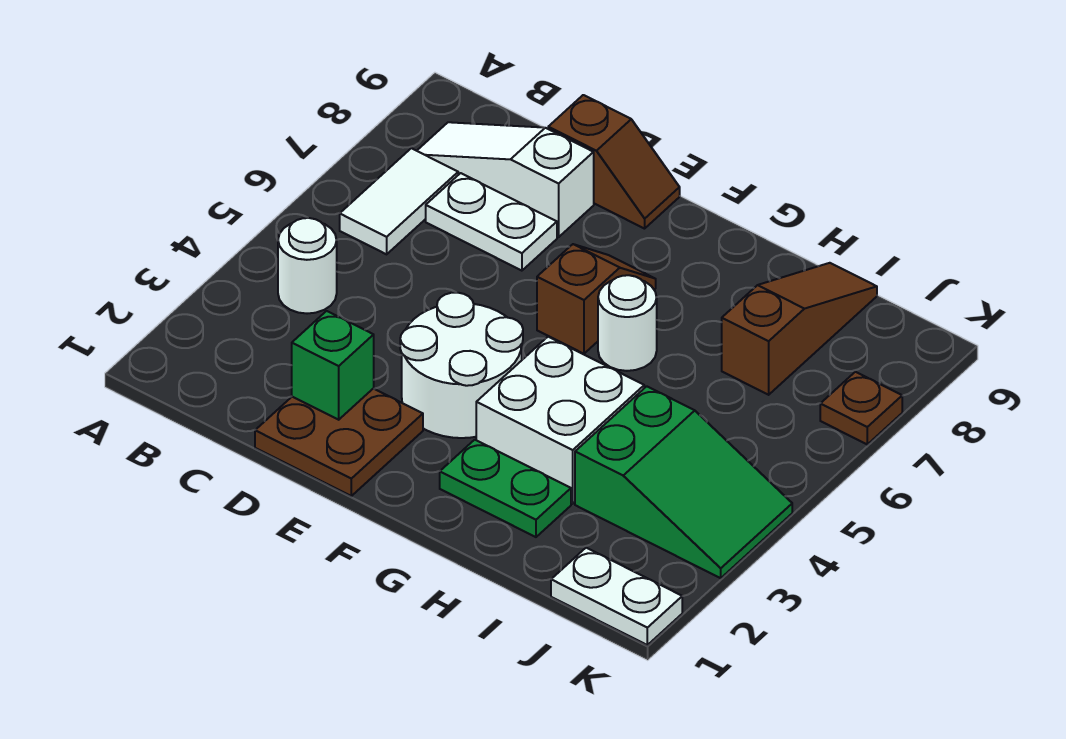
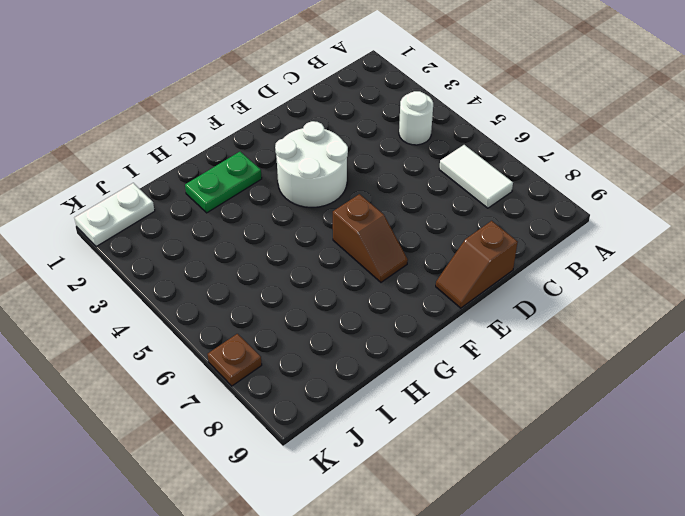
none -> white slope B8:D8 level 1 top D
none -> white plate C7:D7 level 1
none -> brown plate D1:E2 level 1

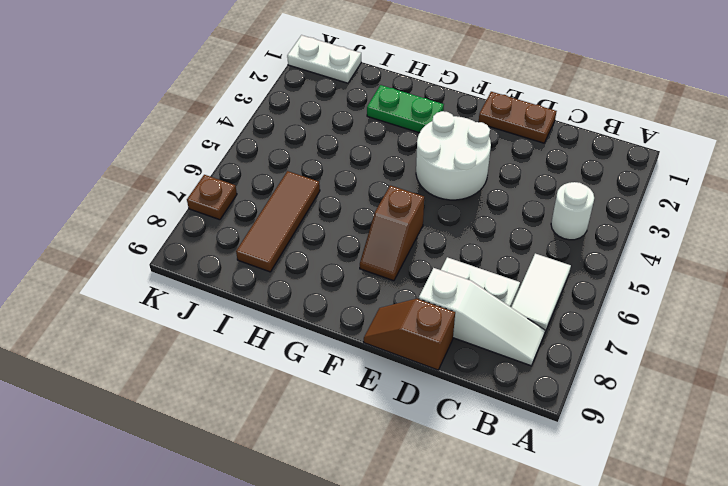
brown plate D1:E1 level 1 -> brown plate D1:E2 level 1
brown tile I6:I8 level 1 -> brown slope I7:I9 level 1 top 7
none -> white brick G3:H4 level 1
none -> white round brick G6 level 1
none -> green slope I3:K4 level 1 top I

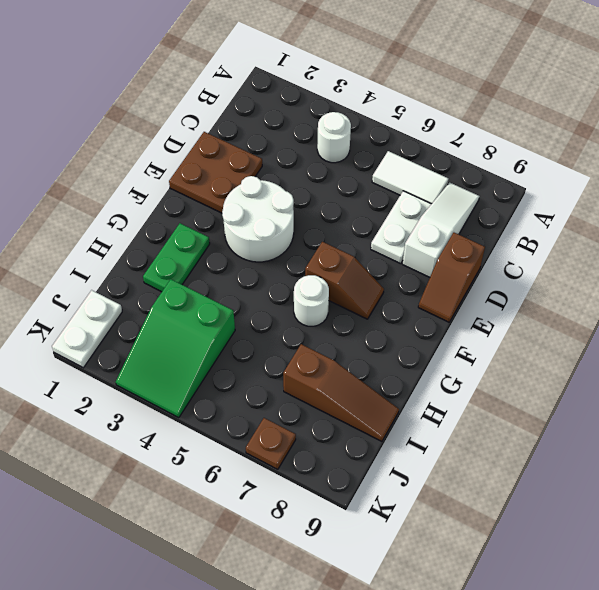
none -> white brick G3:H4 level 1
none -> green brick D2 level 2

